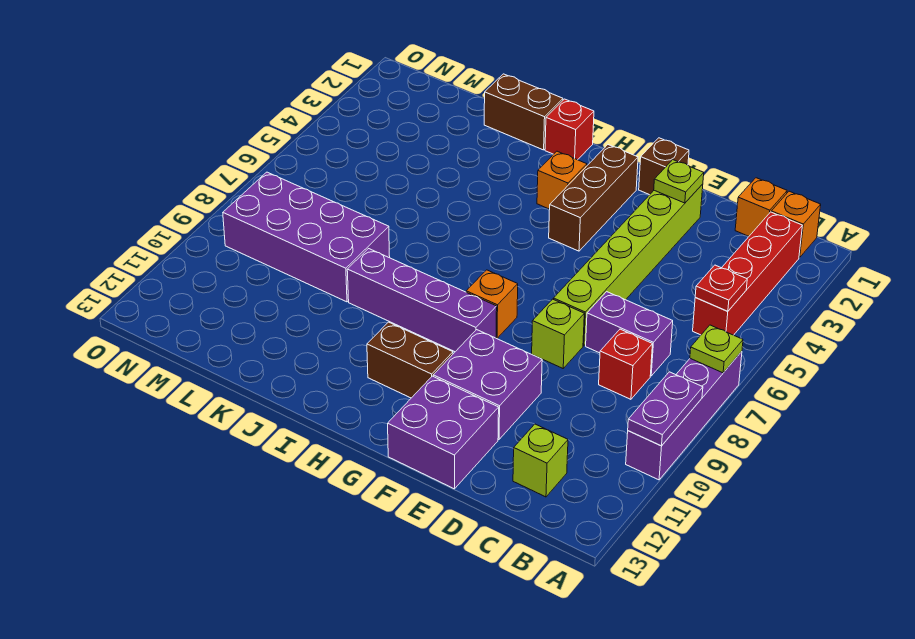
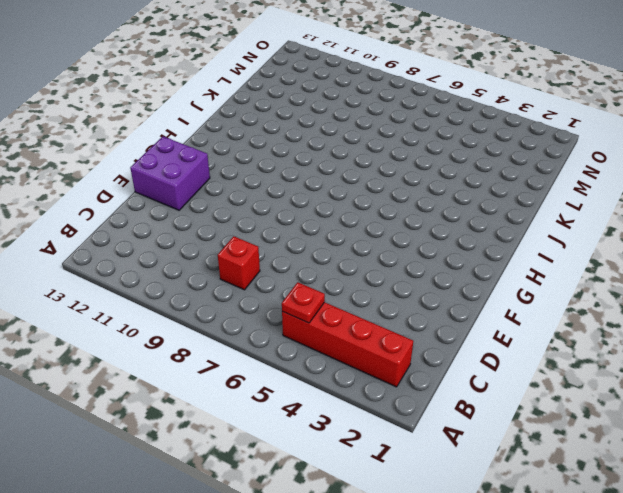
none -> purple brick A7:A10 level 1
none -> orange brick B1 level 1
none -> orange brick C1 level 1

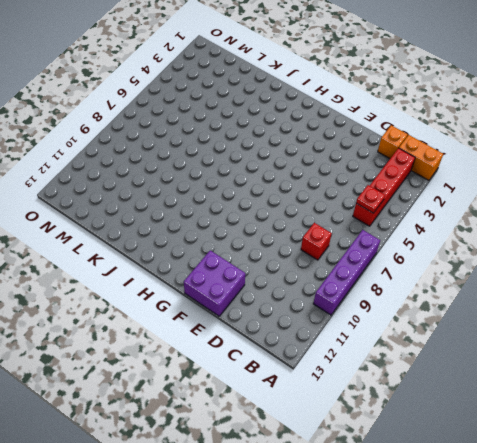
orange brick A1:B1 level 1 -> orange brick B1 level 1
none -> purple brick C7:D7 level 1
none -> lime brick C12 level 1
none -> lime brick E2:E7 level 1

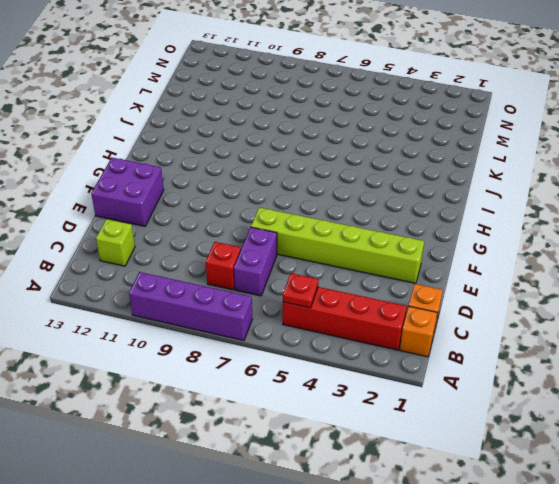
none -> lime brick E8 level 1
none -> purple brick E10:F11 level 1
none -> brown brick F1 level 1

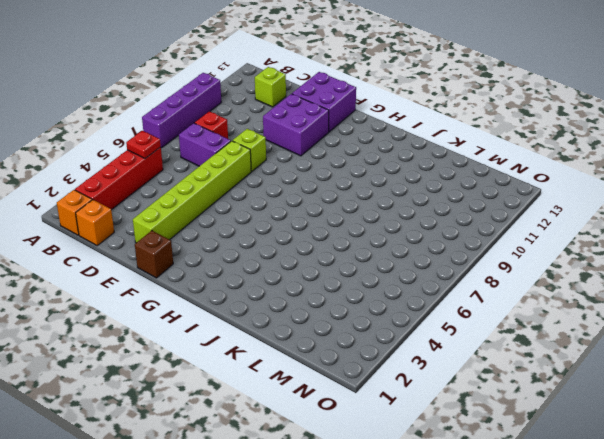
none -> brown brick G2:G4 level 1
none -> orange brick G8 level 1
none -> purple brick G9:J9 level 1

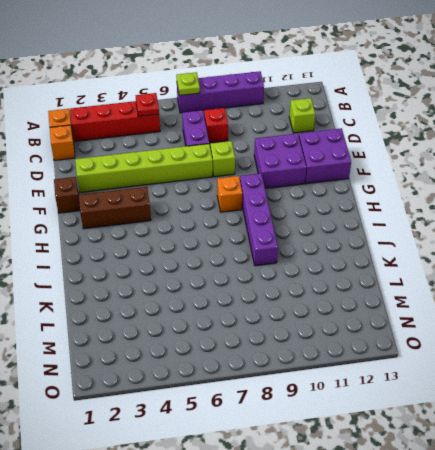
none -> brown brick G11:H11 level 1
none -> orange brick H3 level 1
none -> red brick I1 level 1

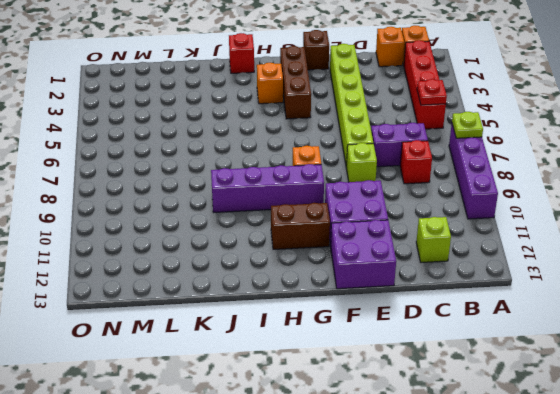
none -> brown brick J1:K1 level 1
none -> purple brick K8:N9 level 1
none -> purple plate A9:A10 level 2

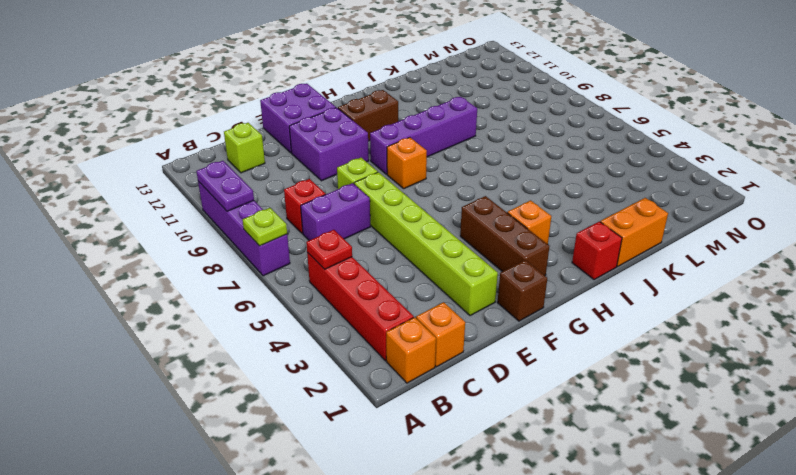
orange brick J1:K1 level 1 -> brown brick J1:K1 level 1
none -> purple brick K8:N9 level 1
none -> lime plate E2 level 2

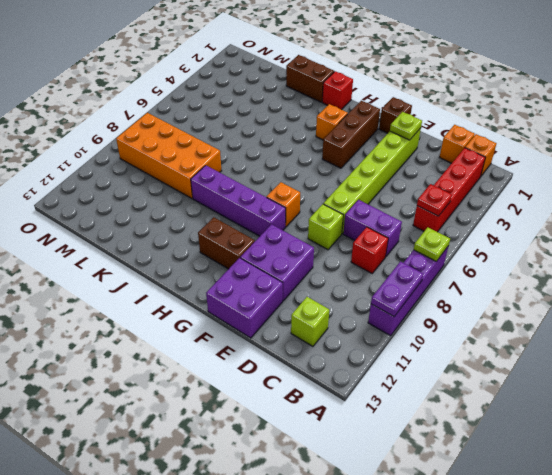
orange brick K8:N9 level 1 -> purple brick K8:N9 level 1

